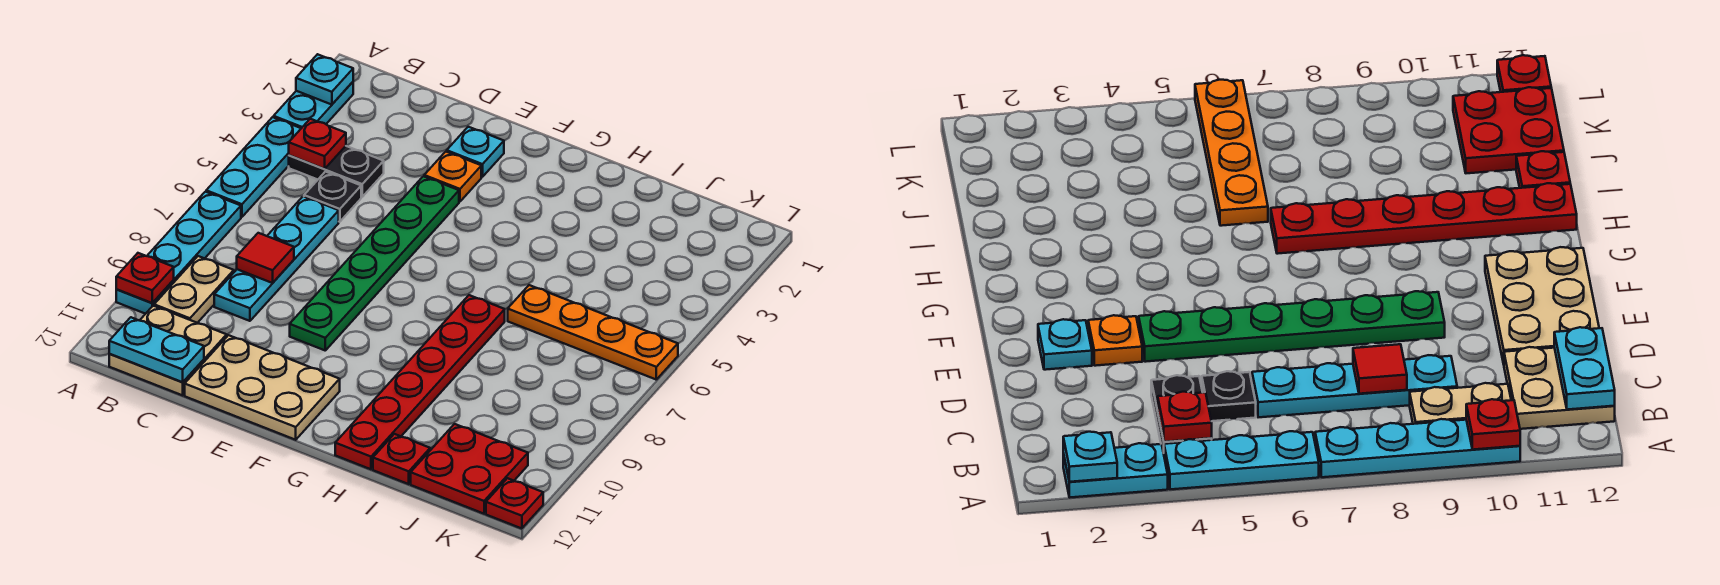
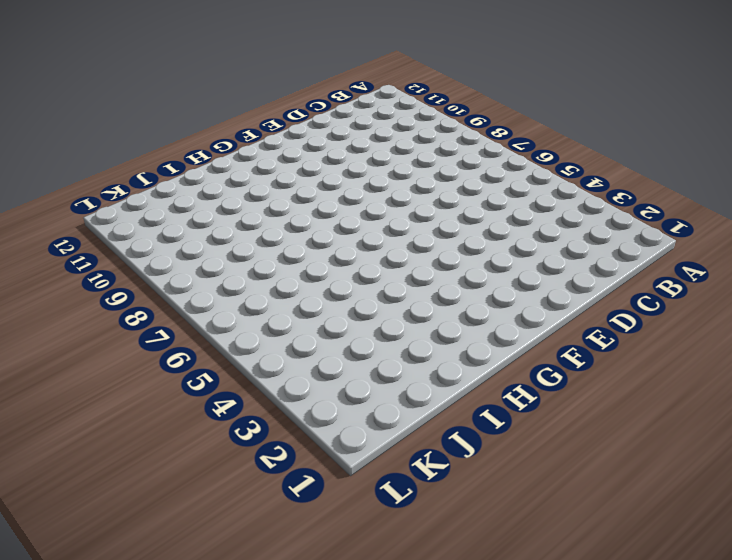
none -> cyan plate A2:A3 level 1
none -> cyan plate A4:A6 level 1
none -> cyan plate A7:A10 level 1

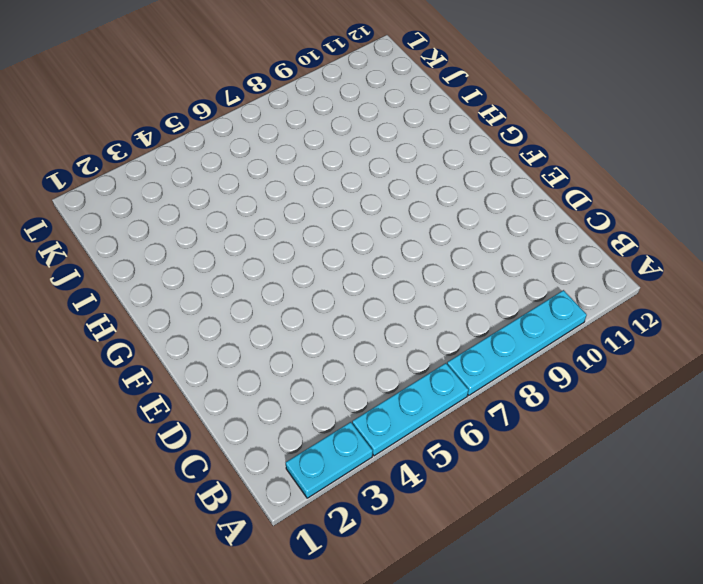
none -> black plate B4:C4 level 1
none -> tan plate B9:B10 level 1
none -> tan plate B11:C12 level 1

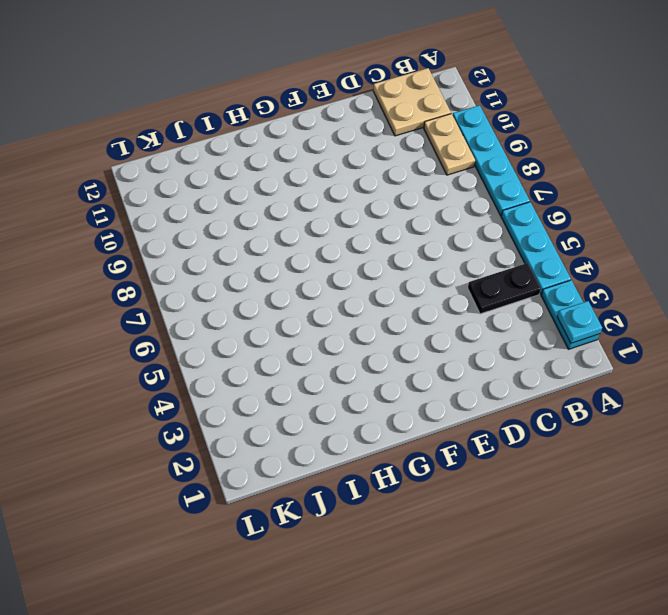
none -> black plate C5 level 1
none -> cyan plate C6:C9 level 1
none -> tan plate D11:F12 level 1

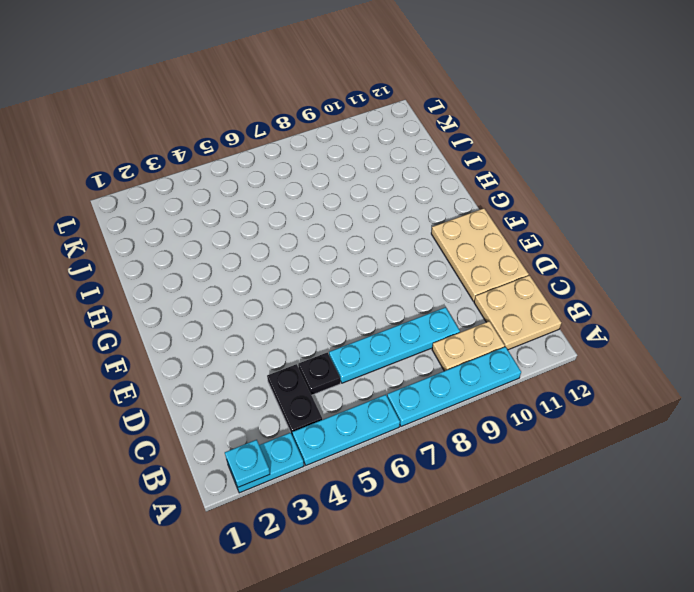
none -> cyan plate E2 level 1
none -> orange plate E3 level 1
none -> green plate E4:E9 level 1

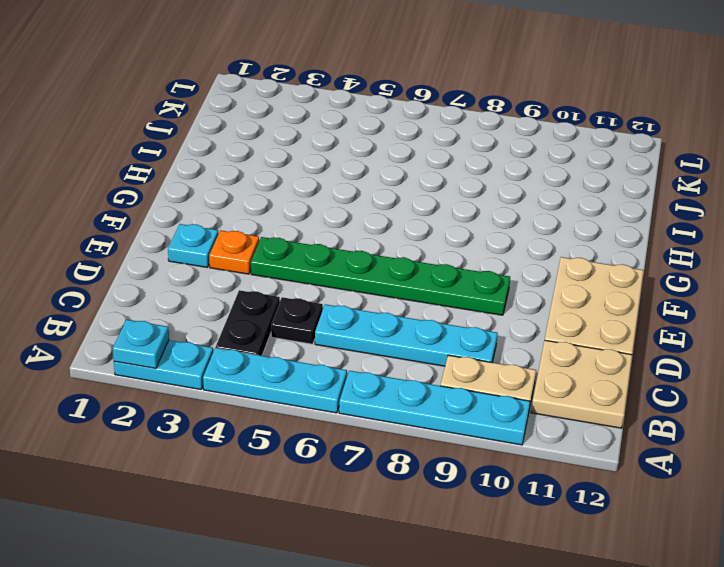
none -> red plate H7:H12 level 1
none -> orange plate I6:L6 level 1
none -> red plate I12 level 1

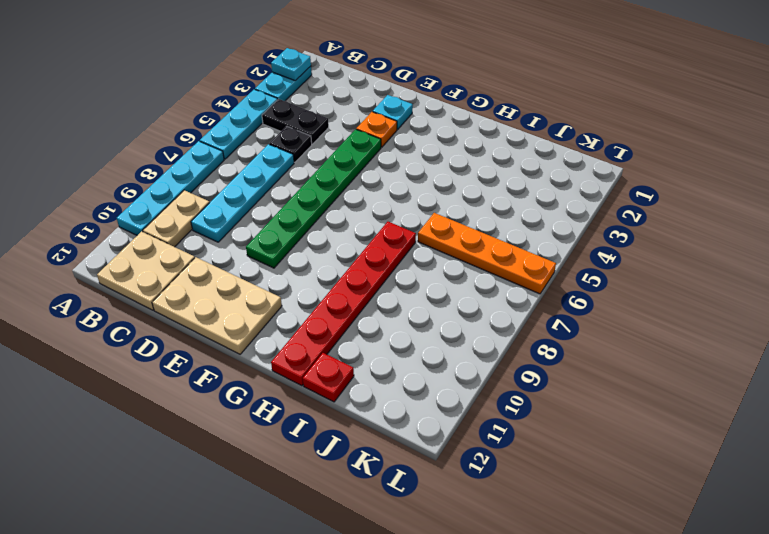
none -> red plate J11:K12 level 1
none -> red plate L12 level 1
none -> red plate A10 level 2

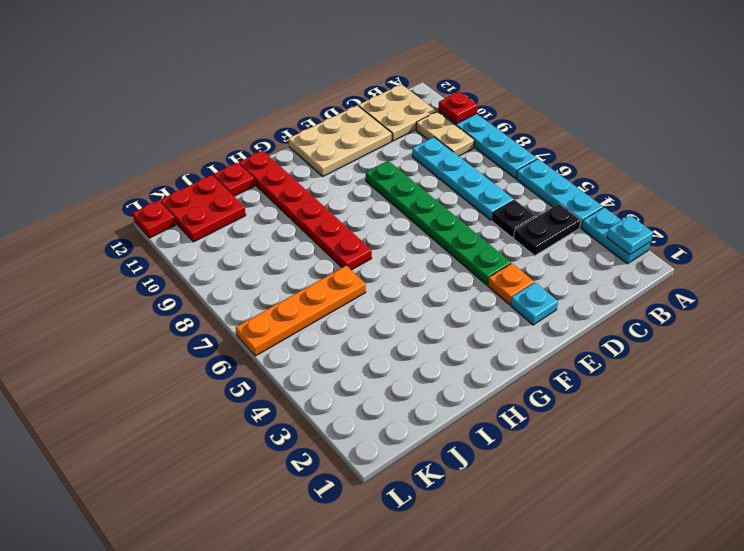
none -> red plate B4 level 2
none -> cyan plate B12:C12 level 2
none -> red tile C8 level 2

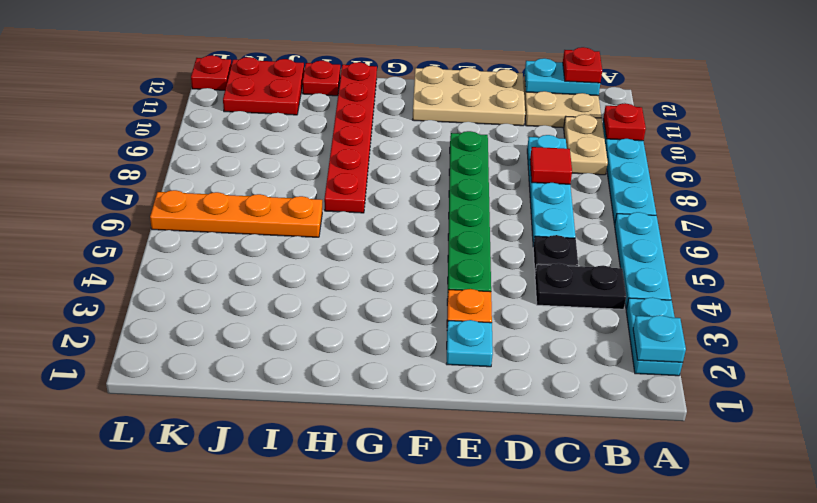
red plate B12 level 3 -> red plate B4 level 2

